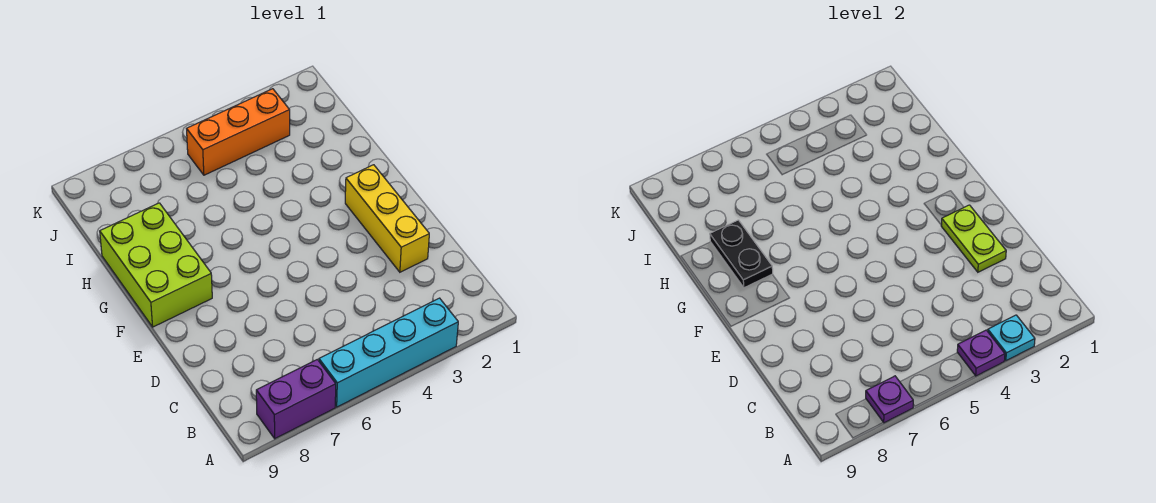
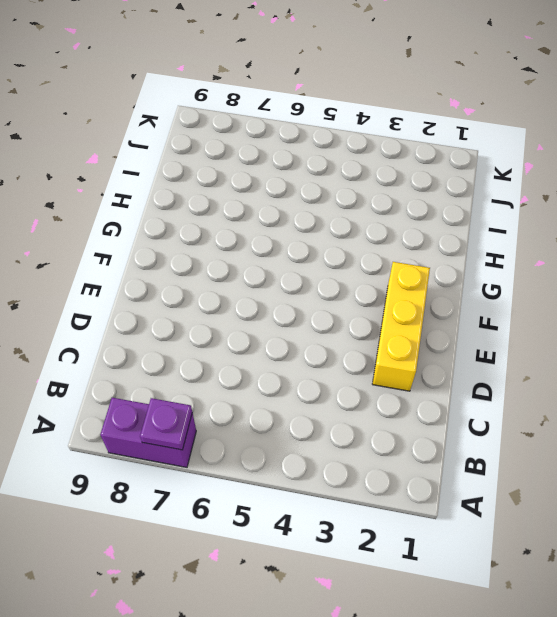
none -> cyan brick A3:A6 level 1
none -> lime brick F8:H9 level 1

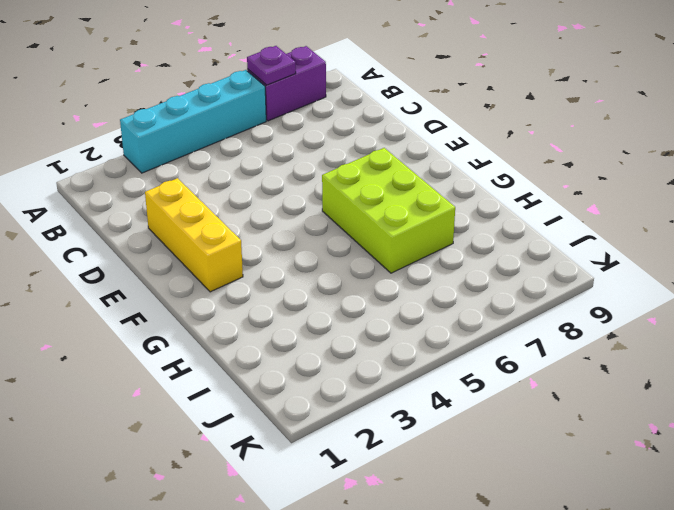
lime brick F6:H7 level 1 -> lime brick F8:H9 level 1
none -> orange brick J3:J5 level 1
none -> cyan plate A3 level 2

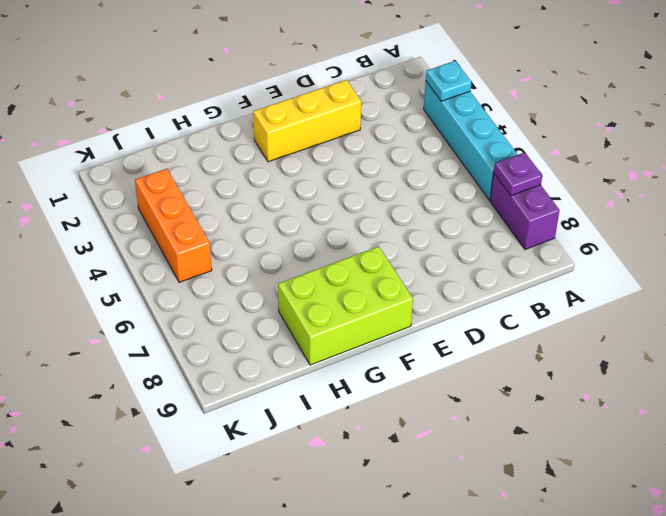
none -> purple plate A4 level 2
none -> lime plate D2:E2 level 2

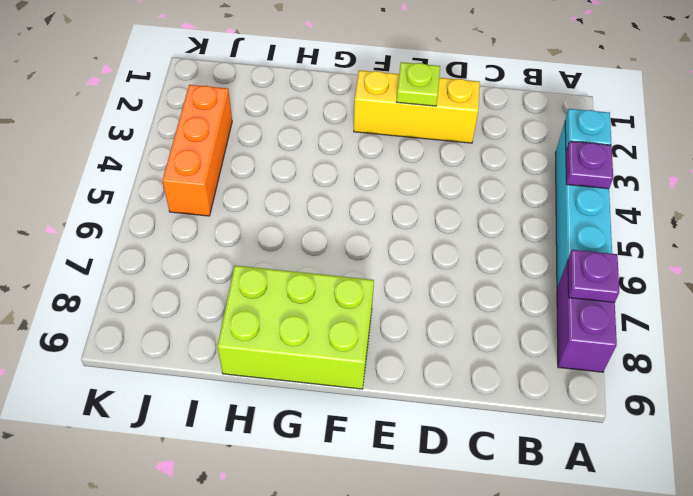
lime plate E2 level 2 -> lime plate D2:E2 level 2
none -> black plate G8:H8 level 2

